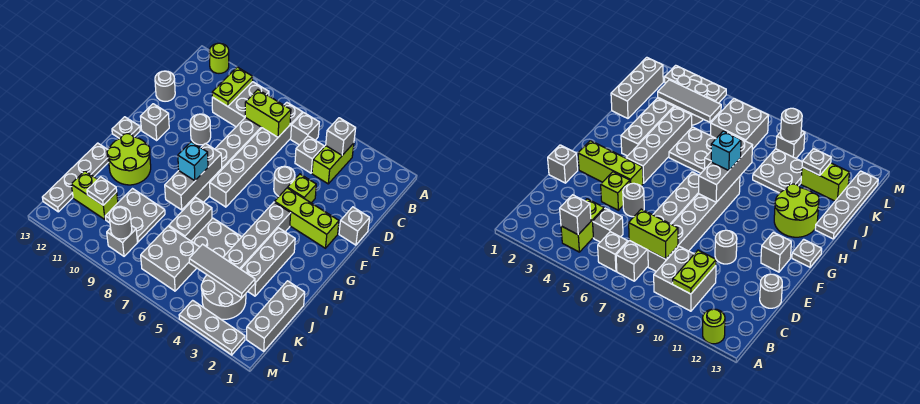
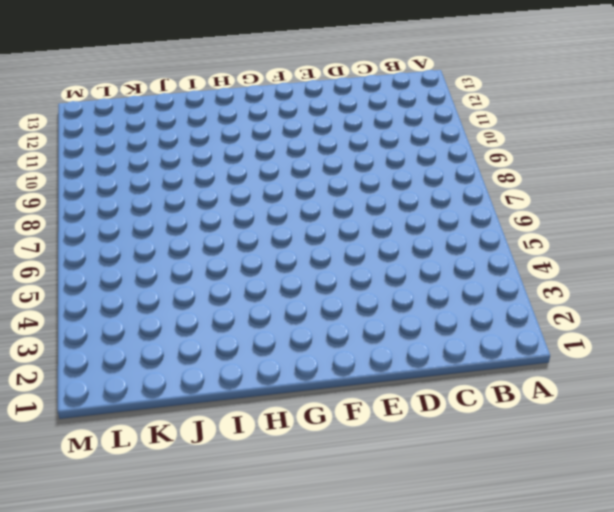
none -> lime round brick A12 level 1
none -> lime brick B4:C4 level 1
none -> grey brick B6 level 1
none -> grey brick B7:G7 level 1

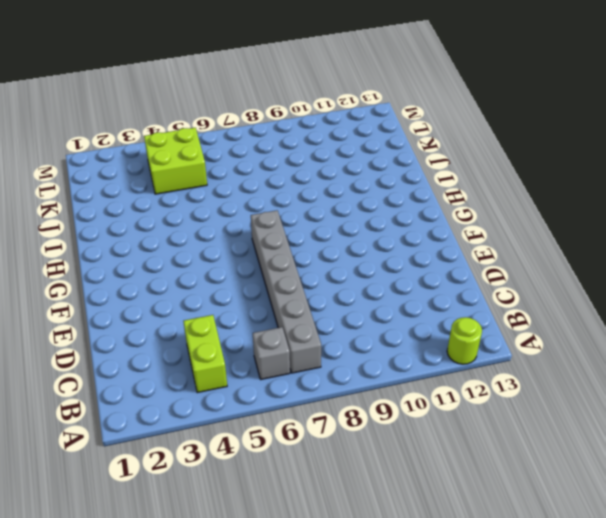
lime brick K4:L5 level 1 -> grey round brick K3:L4 level 1
none -> grey brick B9:C10 level 1
none -> grey brick C5 level 1
none -> grey brick C8:H8 level 1
none -> grey round brick D13 level 1

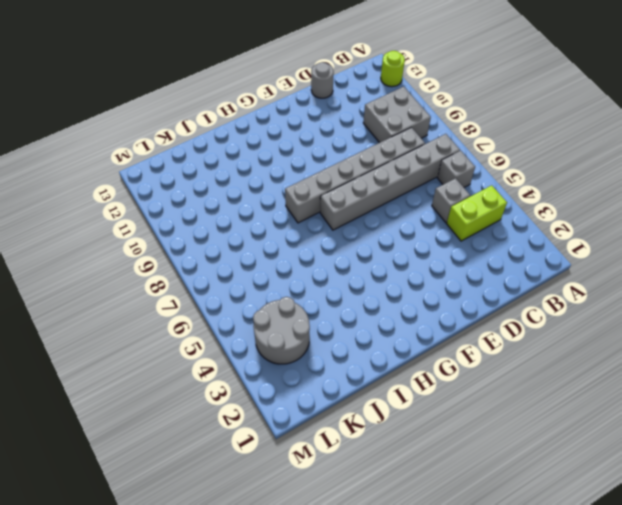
none -> grey brick E1 level 1
none -> lime brick E4 level 1
none -> grey round brick E5 level 1
none -> grey round brick E10 level 1

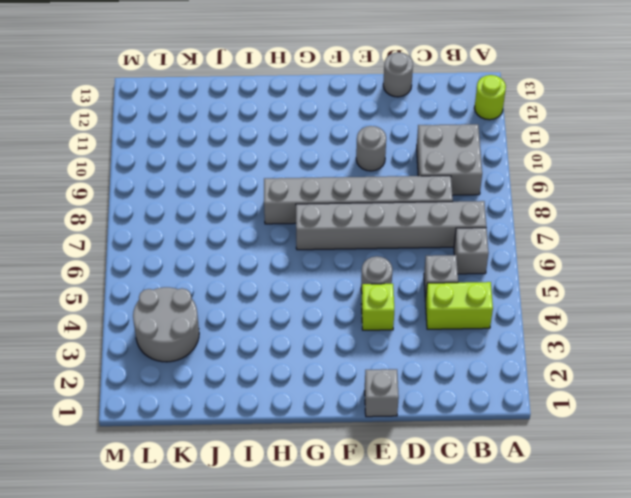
none -> lime brick F2:F4 level 1
none -> grey brick F12 level 1
none -> grey brick G4:J4 level 1
none -> grey plate G13 level 1

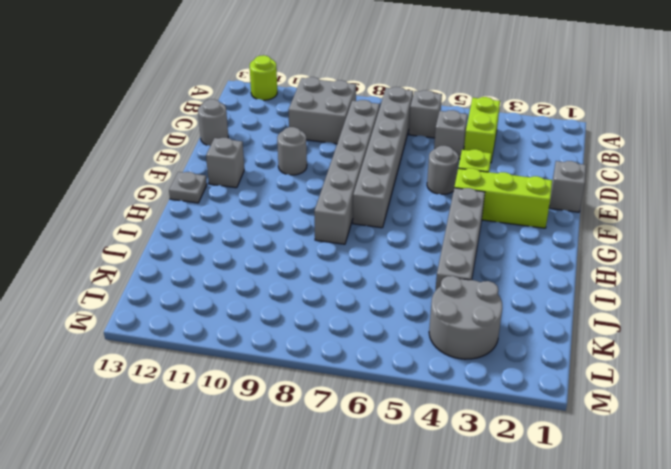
none -> grey brick H3:J3 level 1
none -> lime round brick H11:I12 level 1
none -> grey plate I5:J6 level 1
none -> grey brick I7:J7 level 1

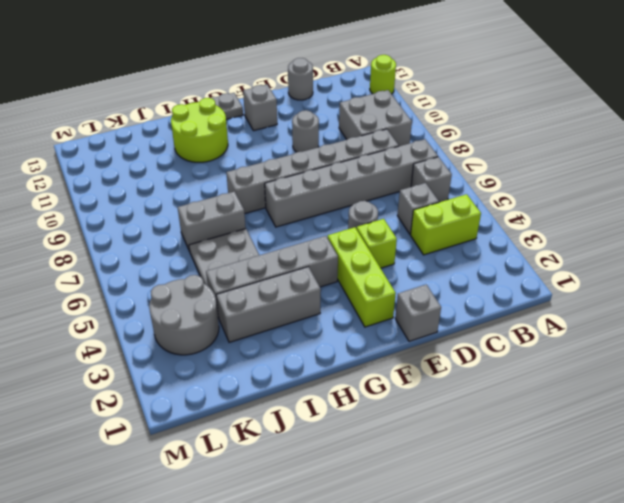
none -> grey plate I13:L13 level 1
none -> grey brick J1:L1 level 1
none -> grey plate J9:K10 level 1
none -> grey brick K6:L7 level 1

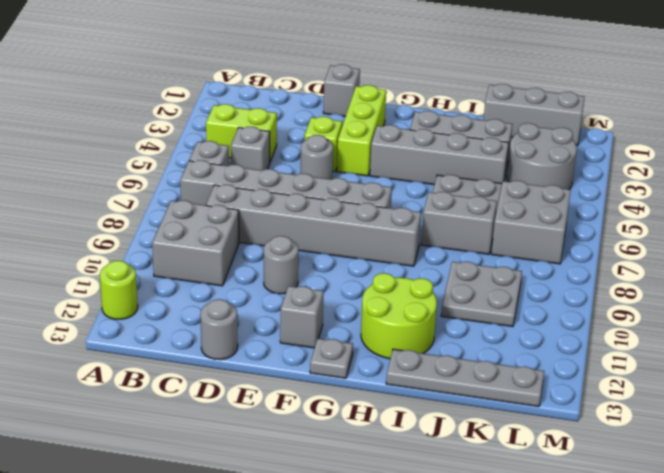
none -> lime brick K11:K12 level 1
none -> grey brick L9 level 1
none -> grey plate M2:M4 level 1
none -> grey brick B4 level 2

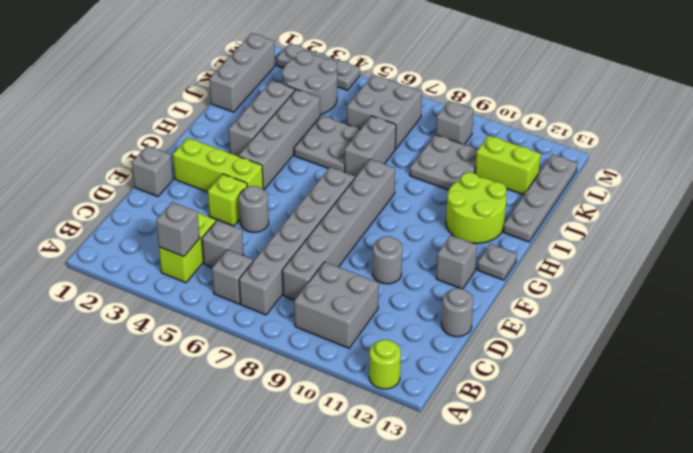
none -> lime plate B10:C10 level 2
none -> lime brick C7:C8 level 2
none -> grey brick G8:I8 level 2
none -> grey tile K3:K5 level 2

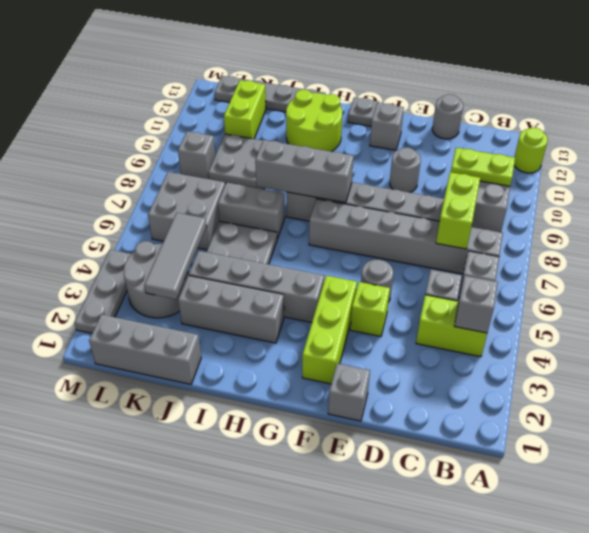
none -> grey plate K11 level 2
none -> grey round brick L9 level 2
none -> cyan brick H8 level 3

